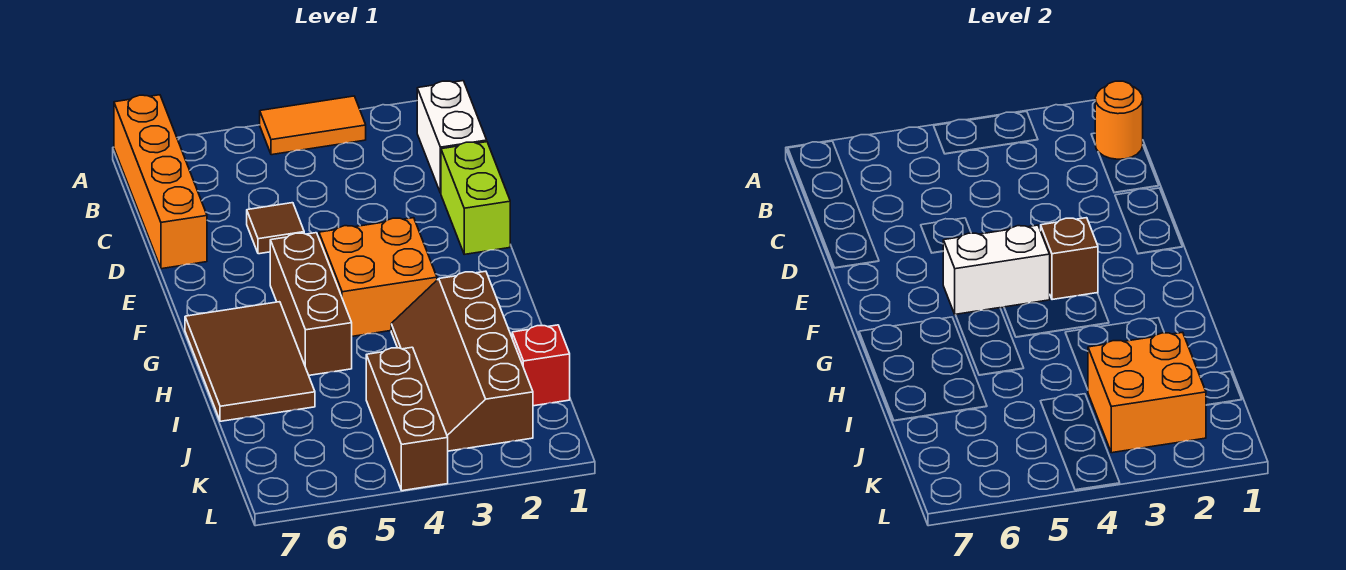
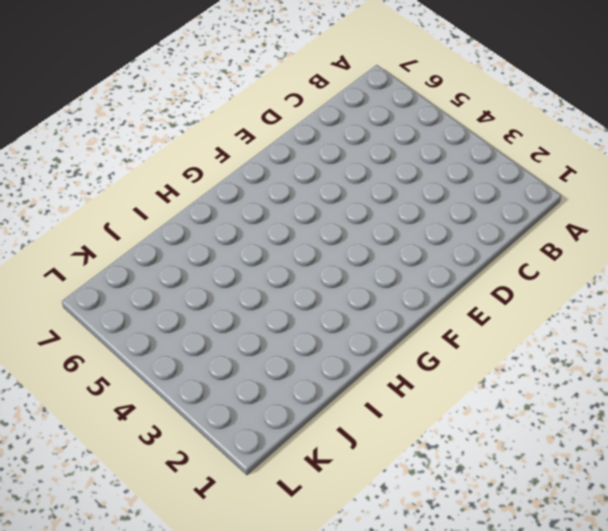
none -> orange tile A3:A4 level 1
none -> orange brick A7:D7 level 1
none -> white brick B1:C1 level 1

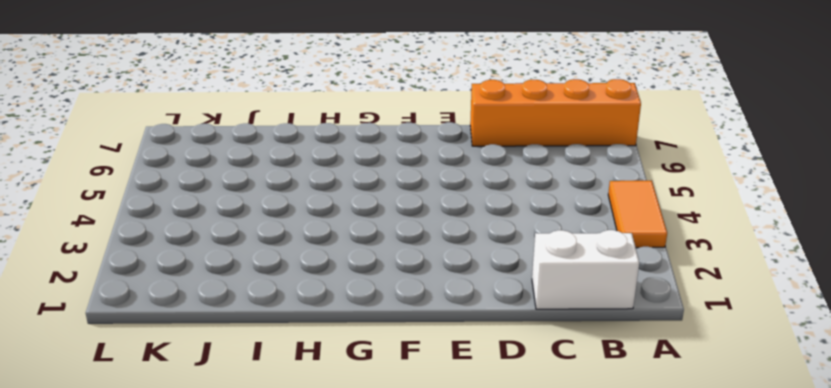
none -> lime brick D1:E1 level 1
none -> brown tile D5 level 1
none -> orange brick F3:G4 level 1

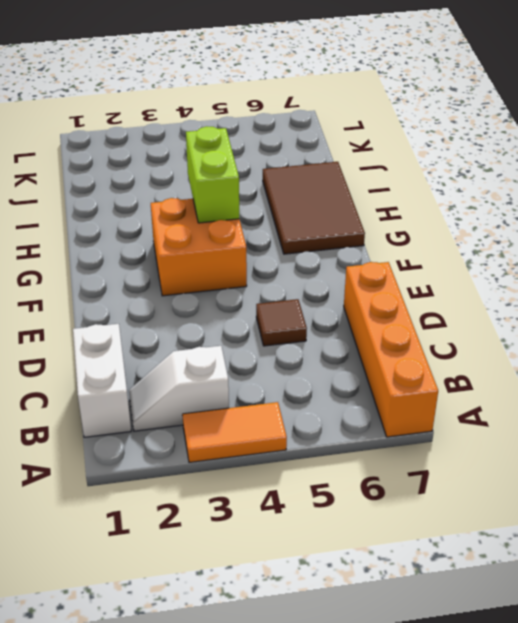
white slope B2:B3 level 1 top 3 -> none
lime brick G4:H4 level 2 -> lime brick D1:E1 level 1
none -> brown brick F5:H5 level 1
none -> brown slope H2:K3 level 1 top 2
none -> red brick J1 level 1

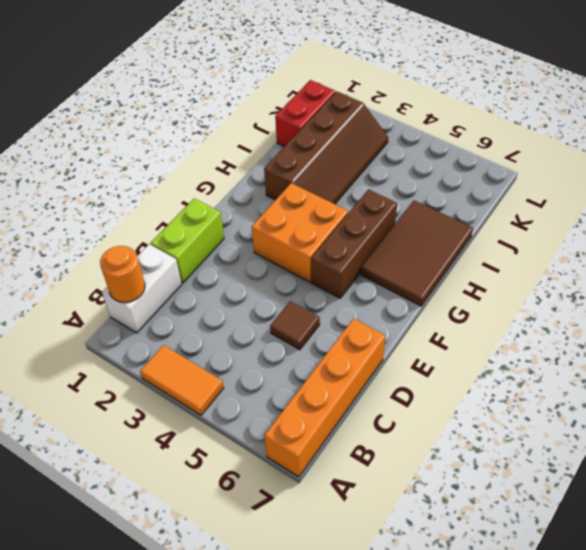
red brick J1:K1 level 1 -> red brick J1 level 1
none -> brown brick J4:L4 level 1
none -> brown brick F3 level 2
none -> white brick F4:F5 level 2

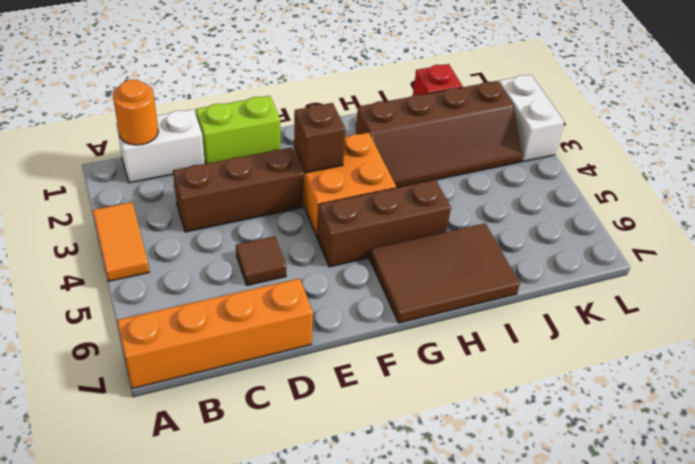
brown brick C3:E3 level 1 -> brown brick J4:L4 level 1
white brick L2:L3 level 1 -> white brick F4:F5 level 2
none -> orange brick J2:K3 level 2

